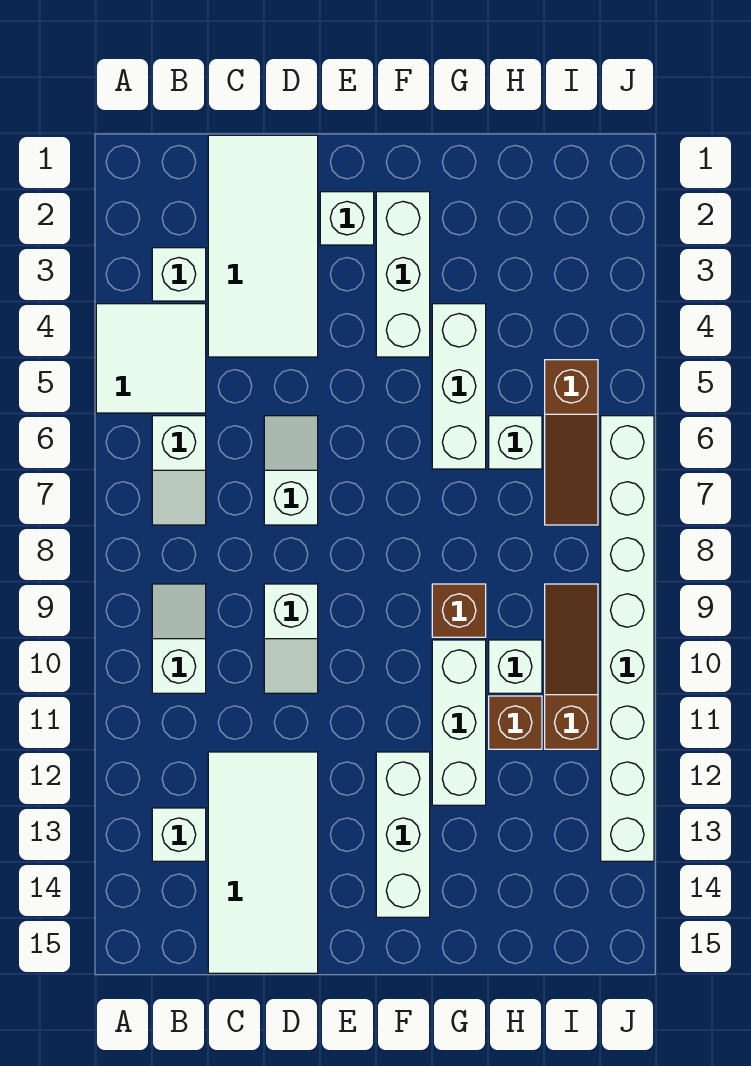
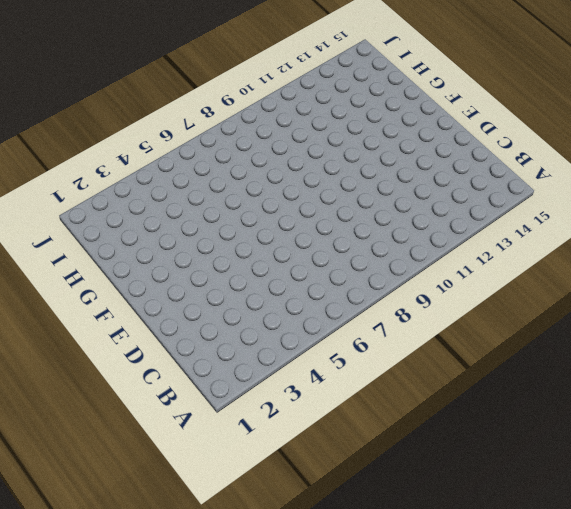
none -> white tile A4:B5 level 1
none -> white brick B3 level 1
none -> white slope B6:B7 level 1 top 6

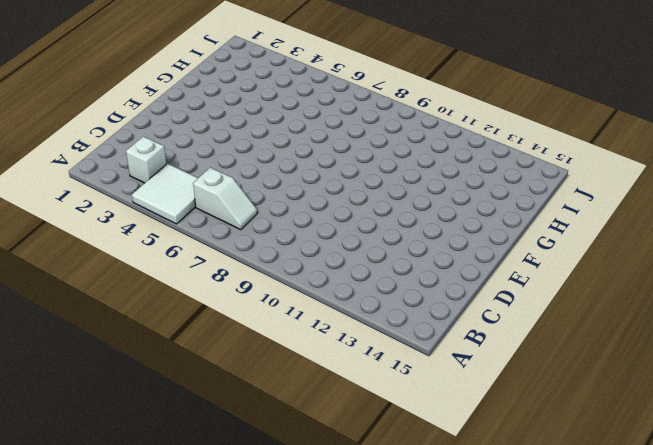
none -> white slope B9:B10 level 1 top 10
none -> white brick B13 level 1
none -> white tile C1:D4 level 1

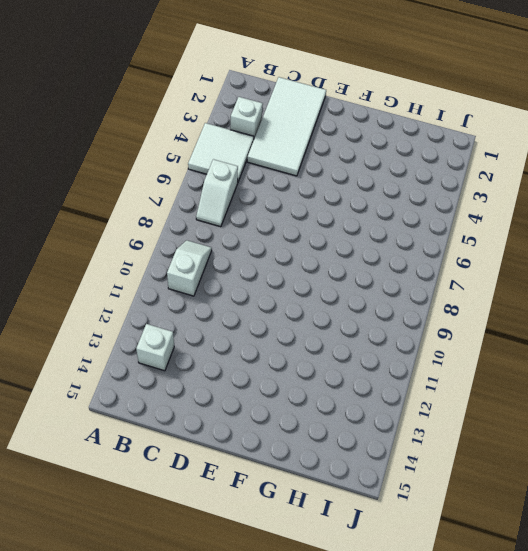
none -> white tile C12:D15 level 1
none -> white slope D6:D7 level 1 top 7
none -> white slope D9:D10 level 1 top 9

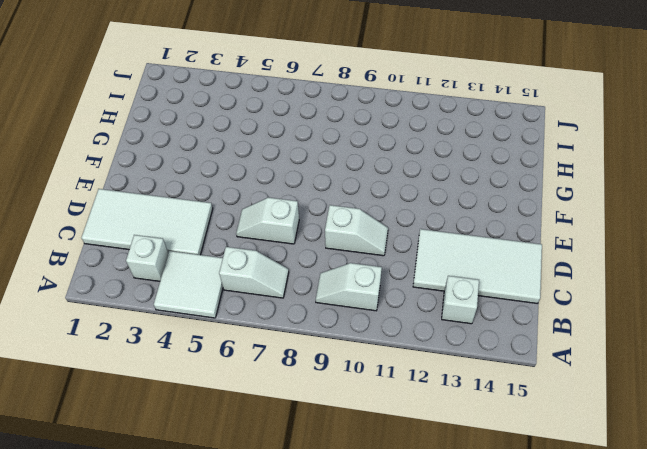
none -> white brick E2 level 1
none -> white brick F2:F4 level 1
none -> white brick F12:F14 level 1

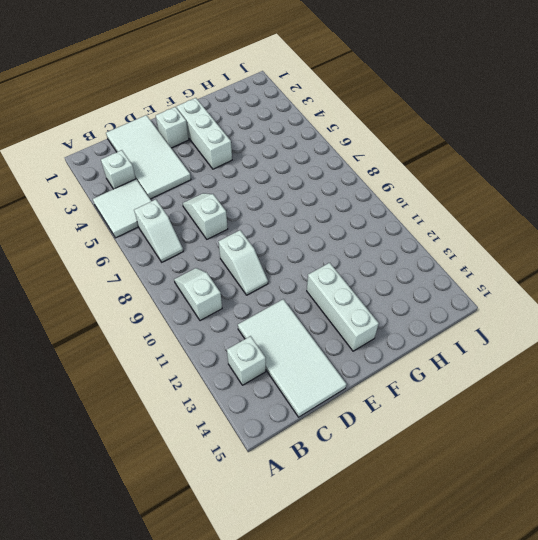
none -> white brick G4:G6 level 1
none -> brown brick G9 level 1
none -> white brick G10:G12 level 1

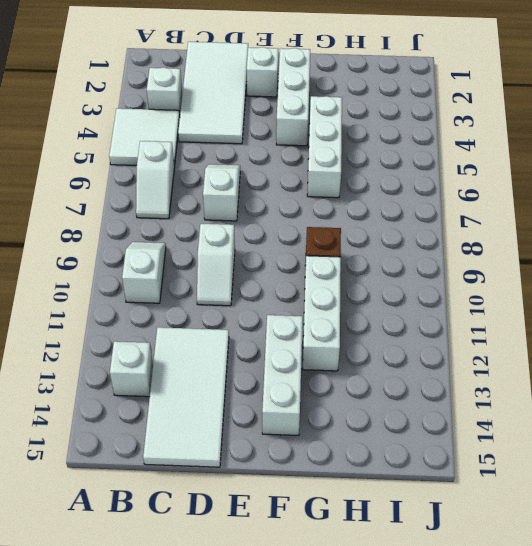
none -> white brick H6 level 1
none -> white brick H10 level 1
none -> brown brick H11 level 1

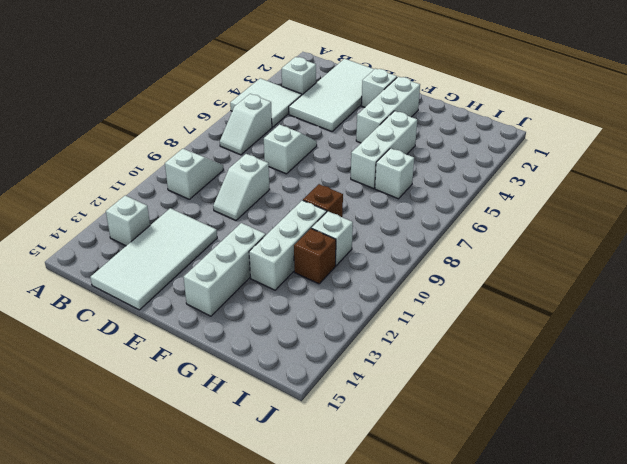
none -> brown slope I5:I7 level 1 top 5
none -> brown slope I9:I11 level 1 top 11
none -> white brick J6:J13 level 1

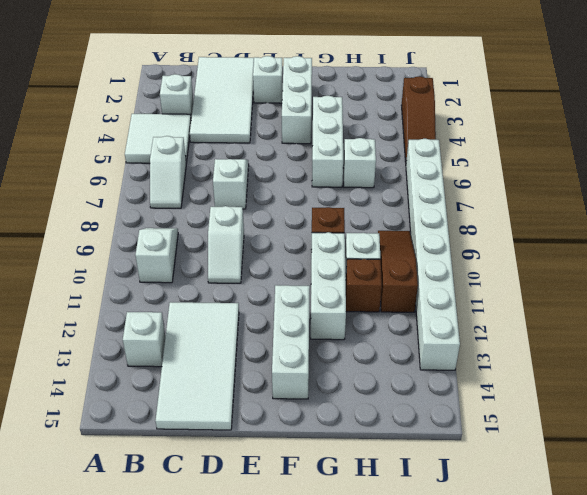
brown slope J3:J5 level 1 top 3 -> brown slope I5:I7 level 1 top 5

